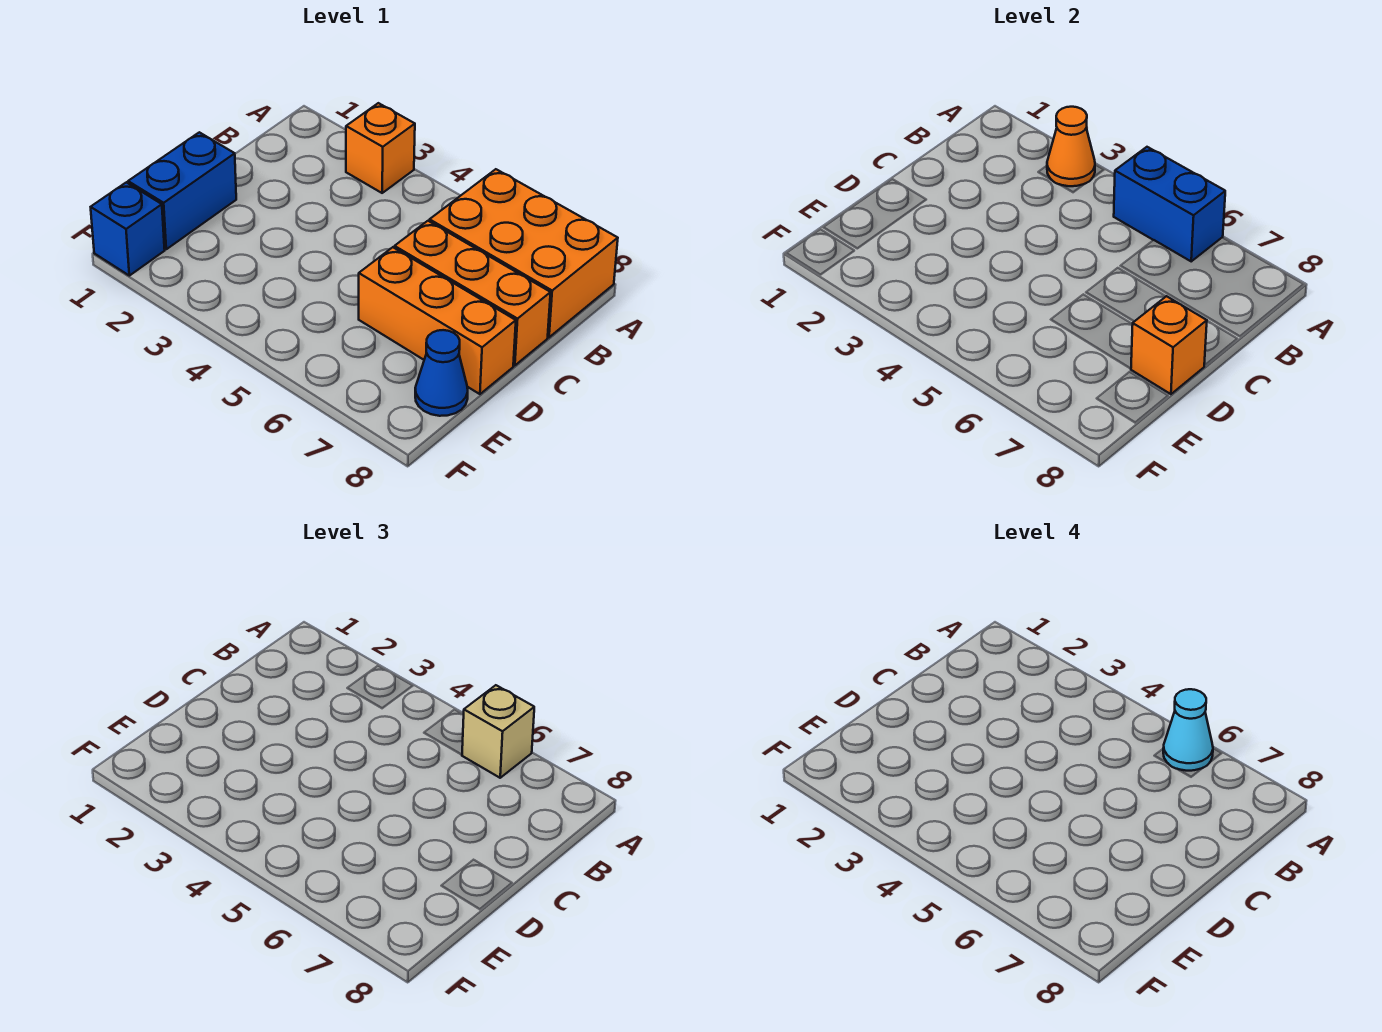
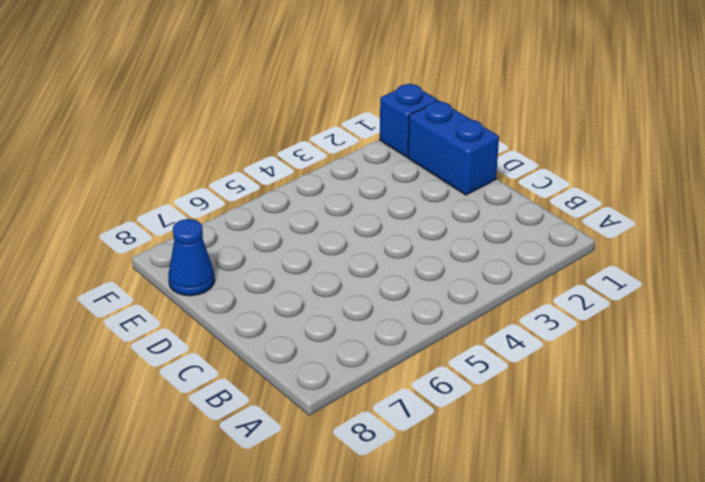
none -> orange brick A3 level 1
none -> orange brick A6:B8 level 1
none -> orange brick C6:C8 level 1

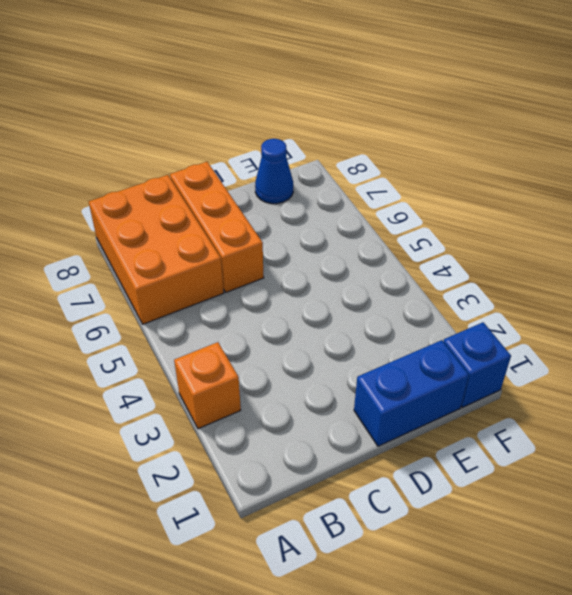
none -> orange brick D6:D8 level 1
none -> orange cone A3 level 2
none -> blue brick A5:A6 level 2

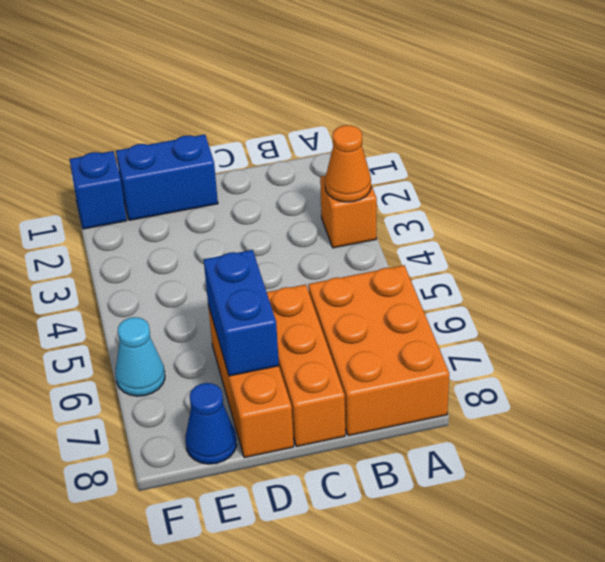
blue brick D6:D7 level 2 -> blue brick A5:A6 level 2
cyan cone F6 level 1 -> cyan cone A6 level 4
none -> orange brick D8 level 2
none -> tan brick A6 level 3

